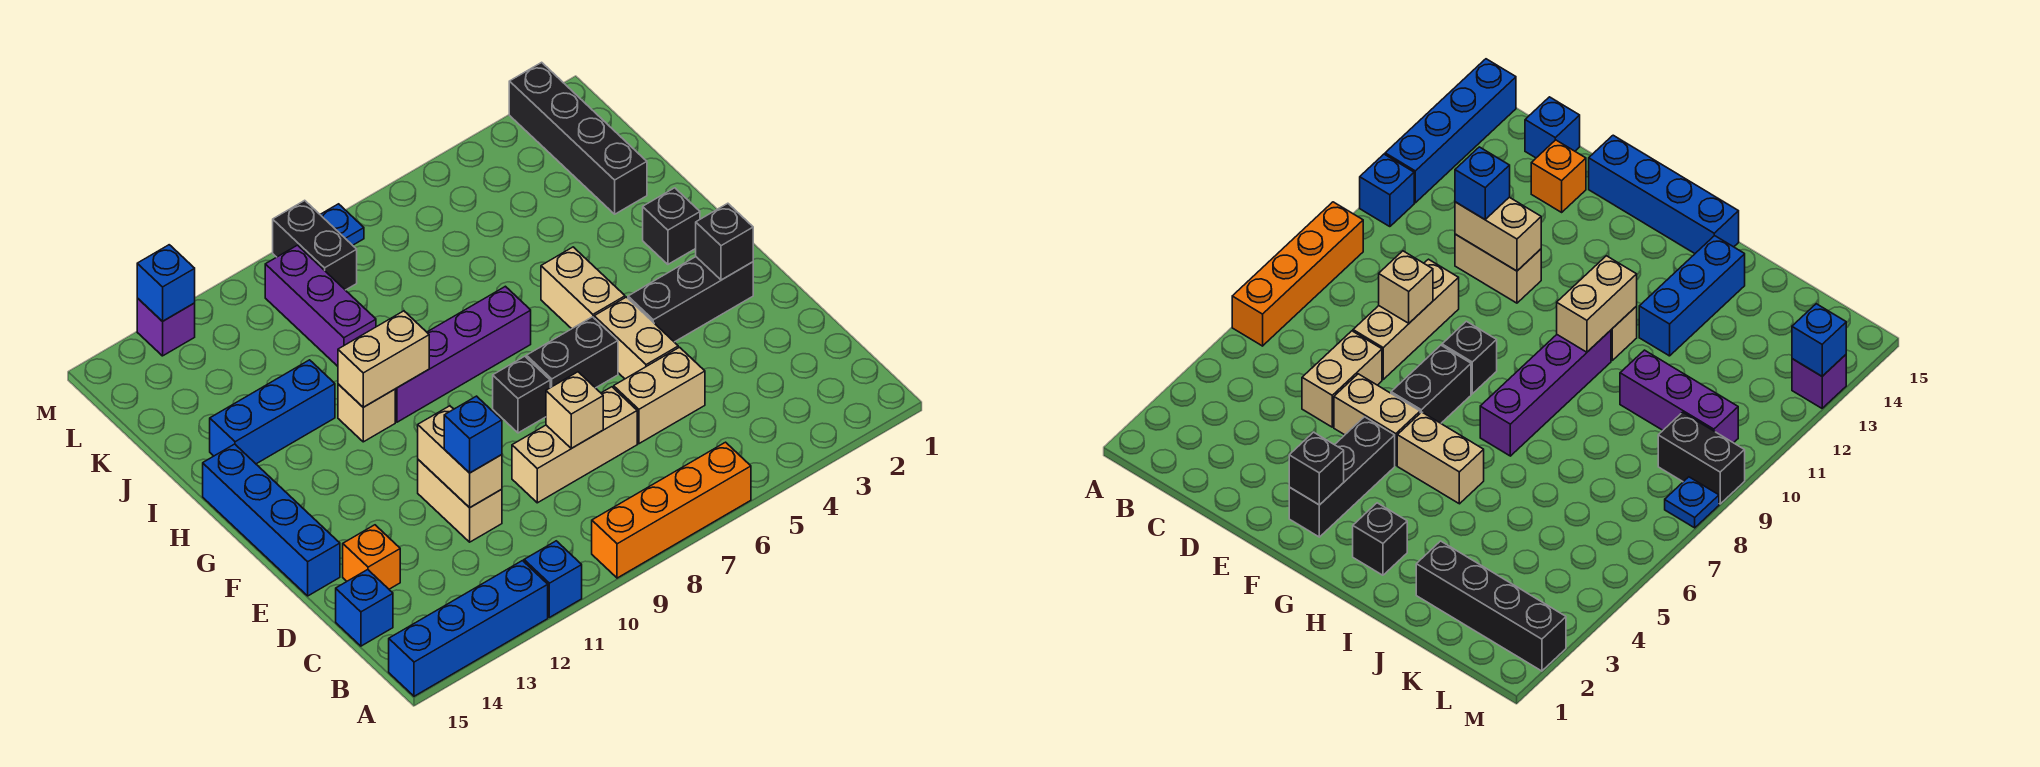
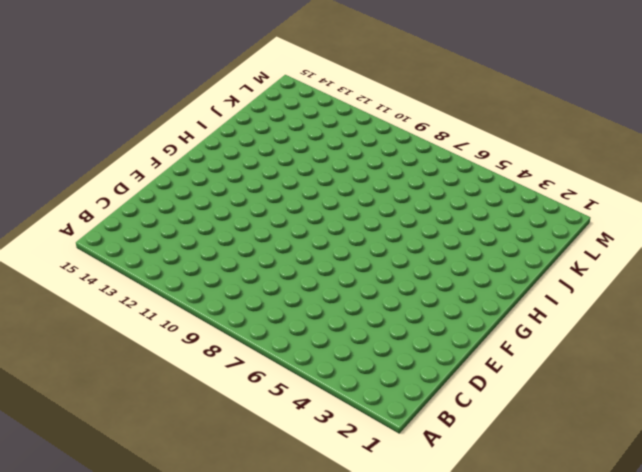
none -> orange brick A6:A9 level 1
none -> blue brick A11 level 1
none -> blue brick A12:A15 level 1

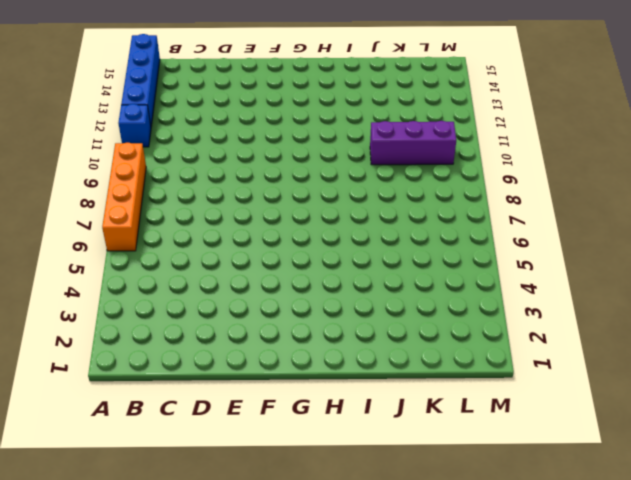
none -> blue brick C15 level 1
none -> tan brick D5:D6 level 1
none -> tan brick D7:D9 level 1

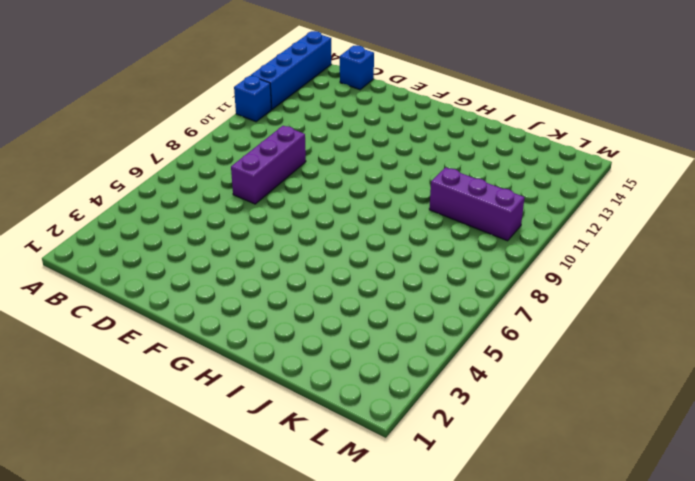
purple brick D7:D9 level 1 -> tan brick D7:D9 level 1
none -> orange brick A6:A9 level 1
none -> tan brick D5:D6 level 1
none -> tan brick D11:E11 level 1

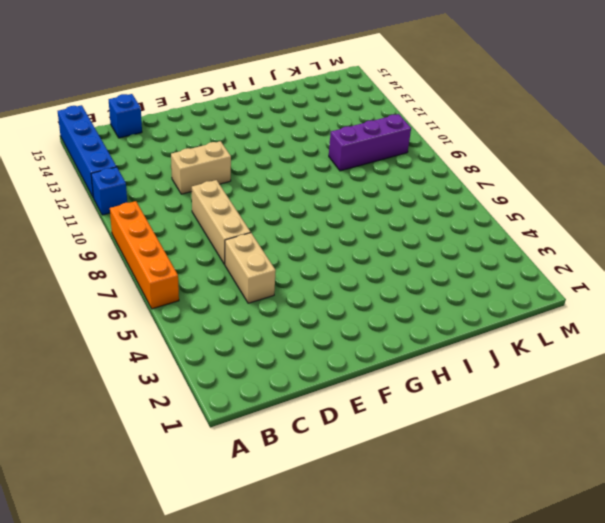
none -> orange brick D14 level 1
none -> tan brick E5:F5 level 1
none -> blue brick E15:H15 level 1

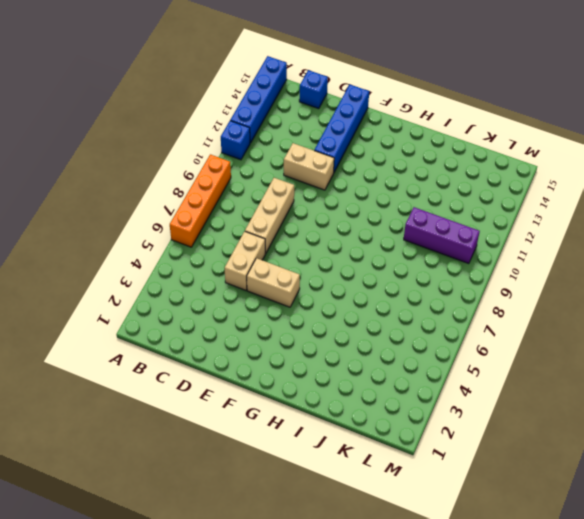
blue brick E12:E15 level 1 -> blue brick E15:H15 level 1
none -> orange brick D14 level 1
none -> black brick F2:F4 level 1
none -> black brick F6:F7 level 1

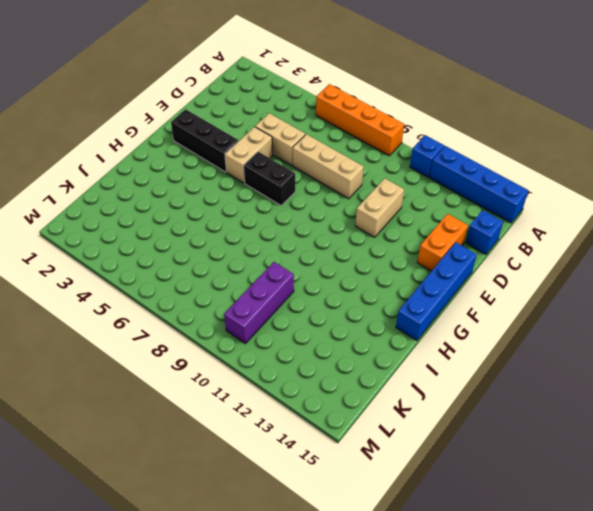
orange brick D14:E14 level 1 -> orange brick D14 level 1
none -> black brick F8 level 1
none -> tan brick G5:H5 level 1
none -> black brick H2 level 1

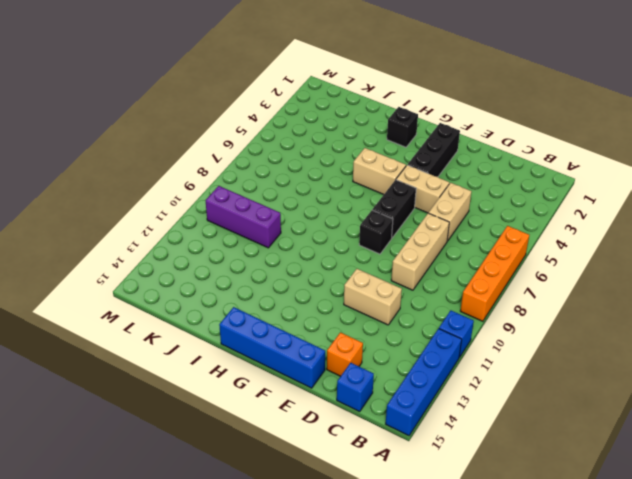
none -> purple brick H7:H10 level 1
none -> tan brick H11 level 1
none -> blue brick I12:I14 level 1

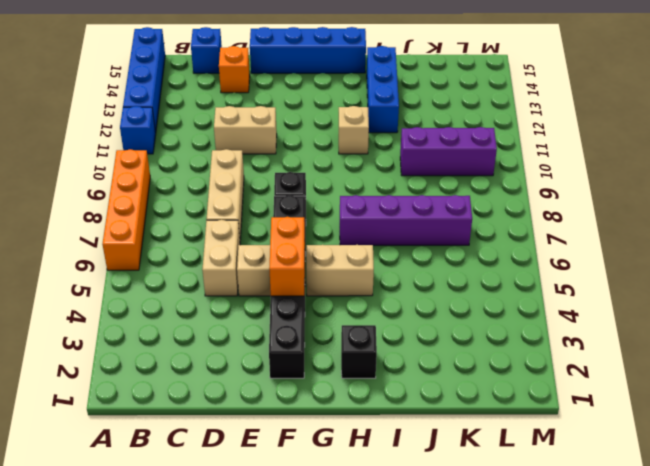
orange brick F4:F5 level 2 -> none
purple brick H7:K7 level 1 -> purple brick H7:H10 level 1
none -> black brick J2:M2 level 1
none -> black brick L9:M9 level 1
none -> blue plate M8 level 1

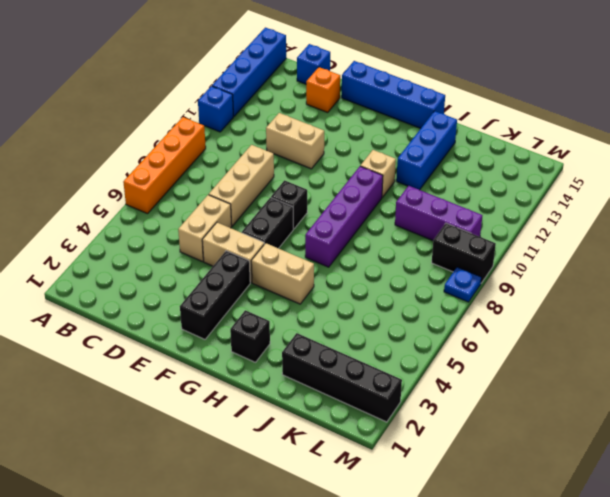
none -> purple brick M13 level 1
none -> tan brick D8 level 2
none -> tan brick D11:E11 level 2

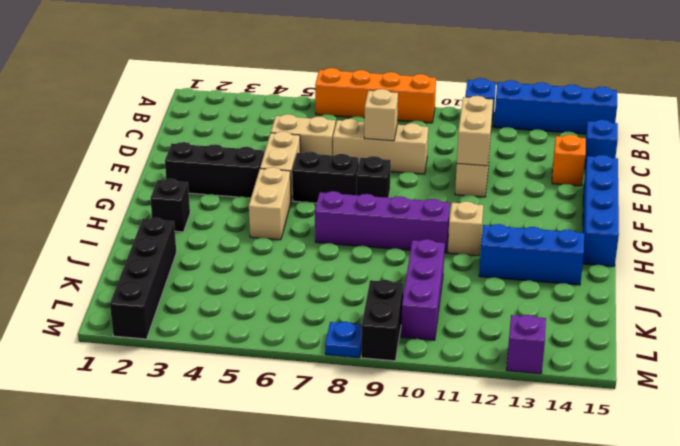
none -> black brick F2 level 2
none -> tan brick H10:H11 level 2
none -> blue brick M13 level 2

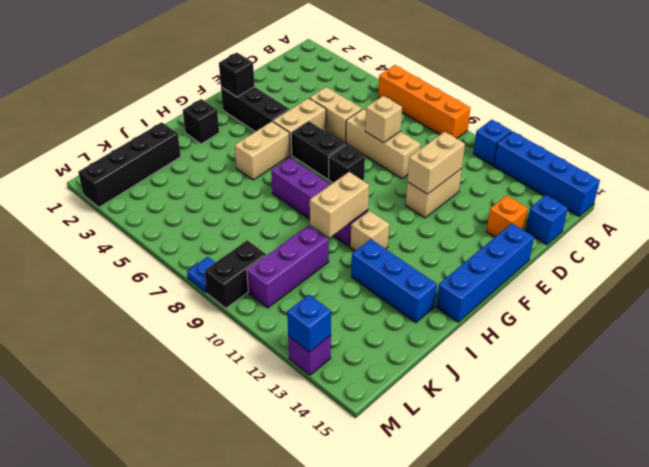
tan brick H10:I10 level 2 -> tan brick H10:H11 level 2
none -> blue brick D11 level 3

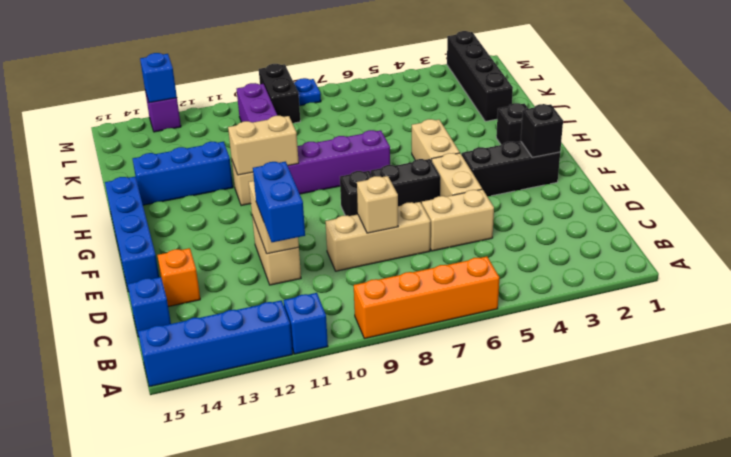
blue brick C11:D11 level 3 -> blue brick D11 level 3

